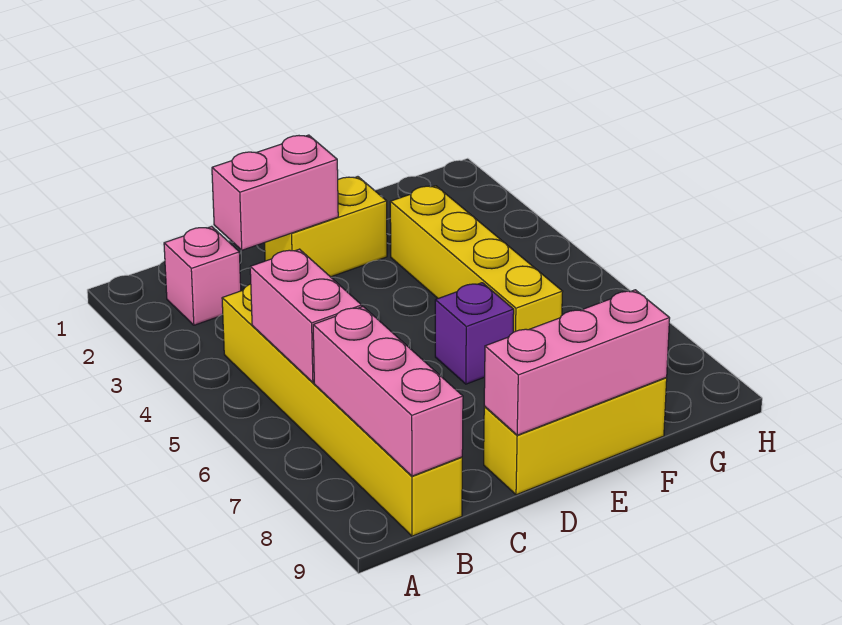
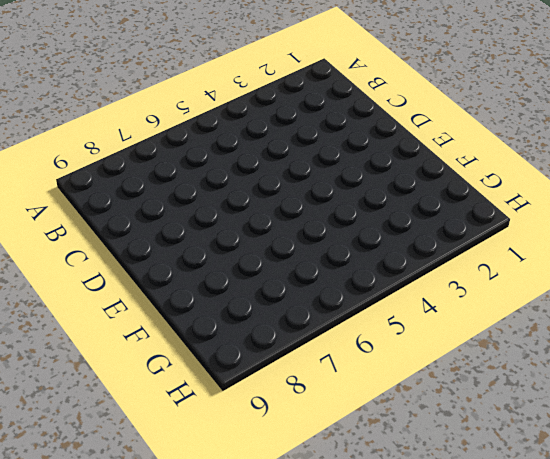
none -> pink brick B2 level 1
none -> yellow brick B4:B9 level 1

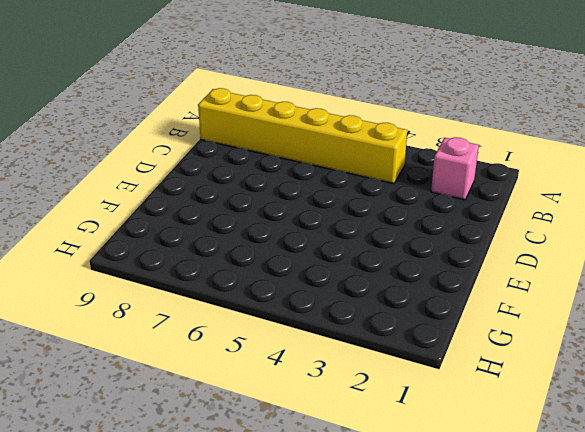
none -> yellow brick D2:E2 level 1
none -> yellow brick D9:F9 level 1

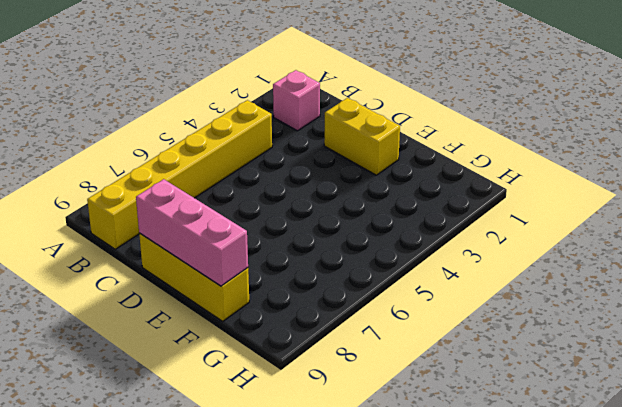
none -> purple brick E6 level 1
none -> yellow brick F3:F6 level 1

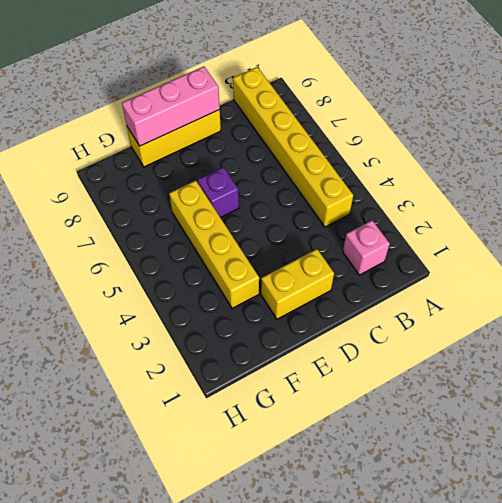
none -> pink brick B5:B6 level 2
none -> pink brick B7:B9 level 2

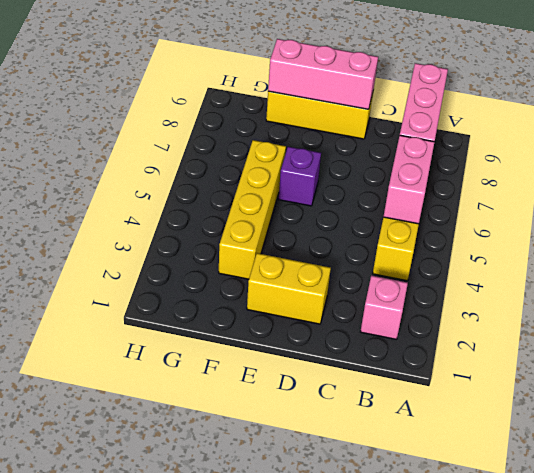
none -> pink brick C2:D2 level 2

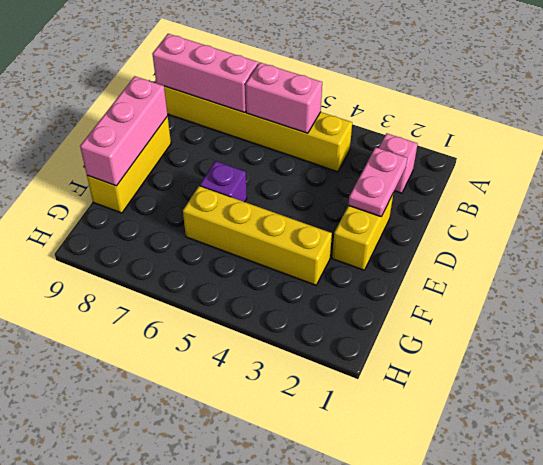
pink plate C2:D2 level 2 -> pink brick C2:D2 level 2

